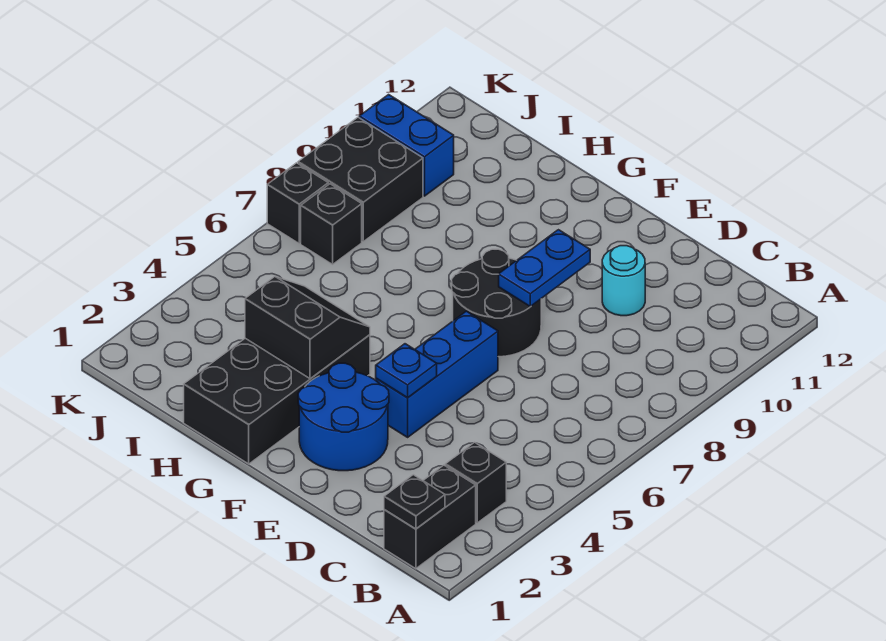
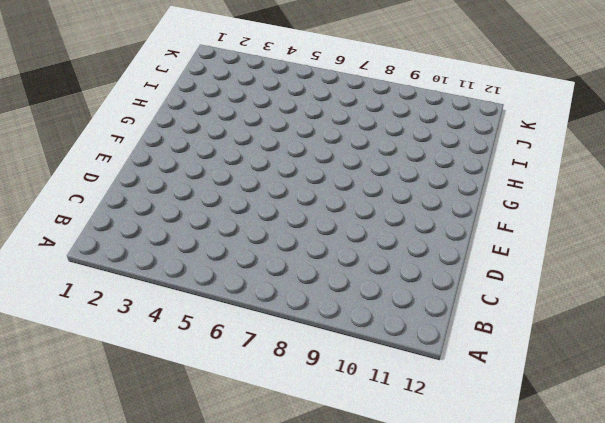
none -> black brick B1:B2 level 1
none -> black brick B3 level 1
none -> cyan round brick D10 level 1

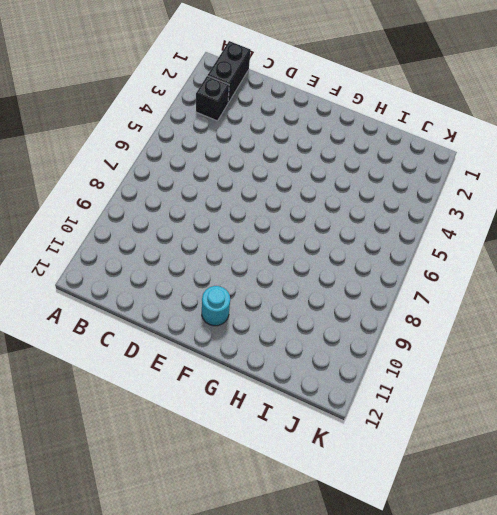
cyan round brick F11 level 1 -> cyan round brick D10 level 1
none -> blue round brick E2:F3 level 1
none -> blue brick E4:E6 level 1
none -> black round brick E7:F8 level 1

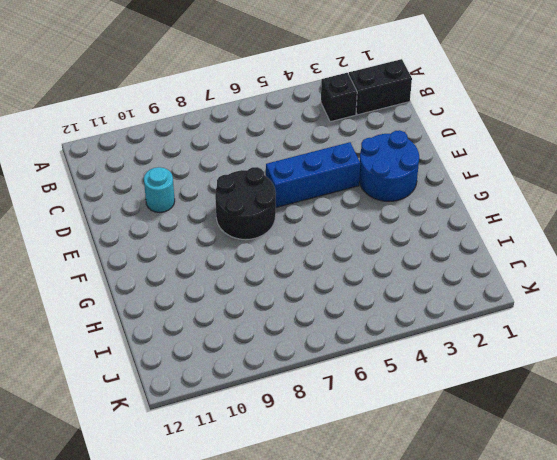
none -> black brick G1:H4 level 1
none -> black brick J7 level 1
none -> black brick J8:K9 level 1

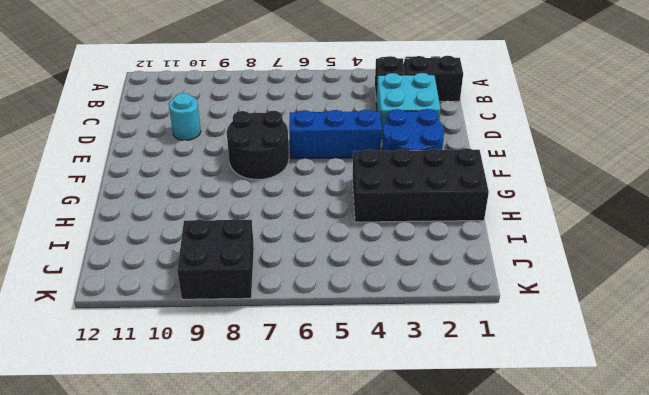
cyan brick C2:D3 level 1 -> none
none -> black brick J7 level 1
none -> blue brick J10:K10 level 1
none -> black brick K7 level 1

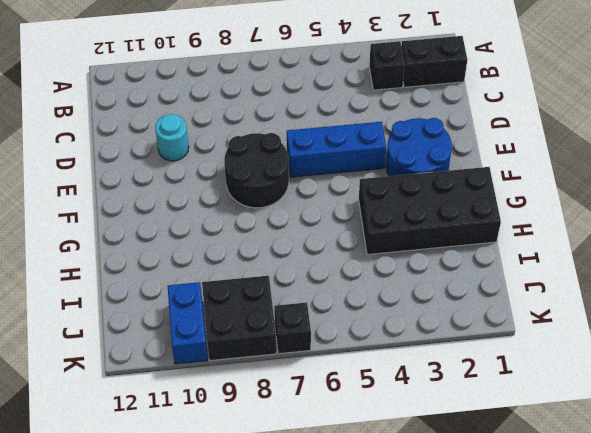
none -> black brick J7 level 1
none -> black plate B1 level 2
none -> blue plate E4 level 2

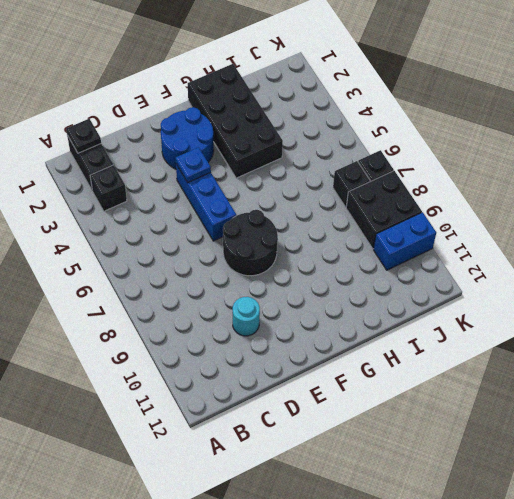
none -> blue plate E8:E9 level 2
none -> black slope G3:H4 level 2 top 3

